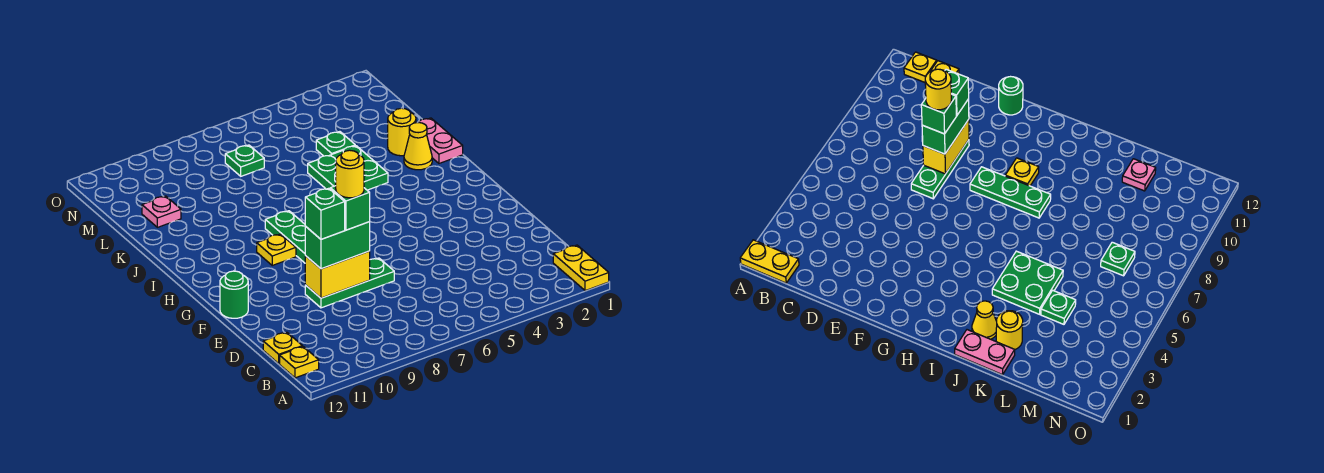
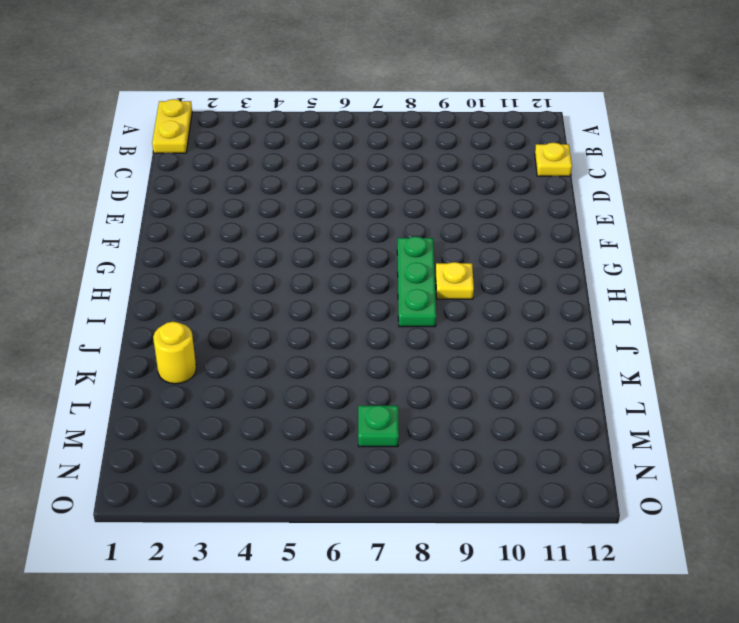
none -> yellow plate B12 level 1
none -> green plate E7:E9 level 1
none -> green round brick F12 level 1

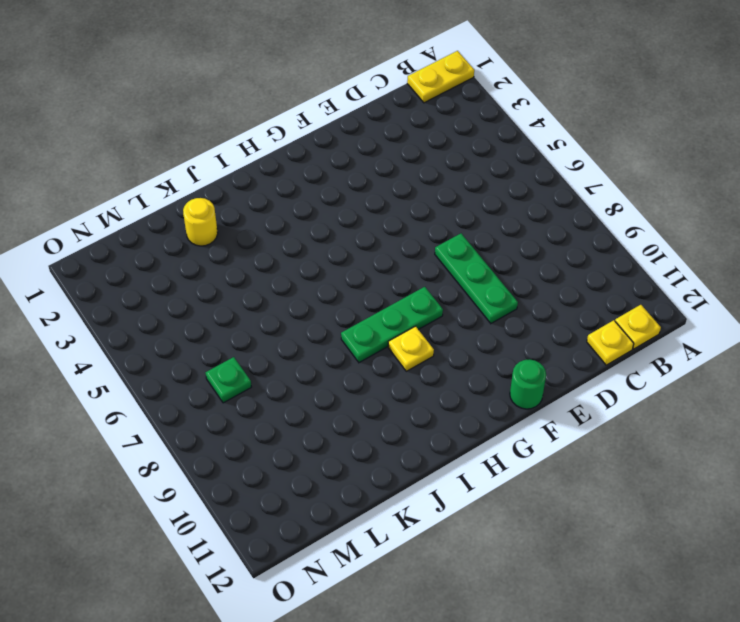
none -> pink plate J1:K1 level 1
none -> yellow cone J2 level 1
none -> green plate J4:K5 level 1

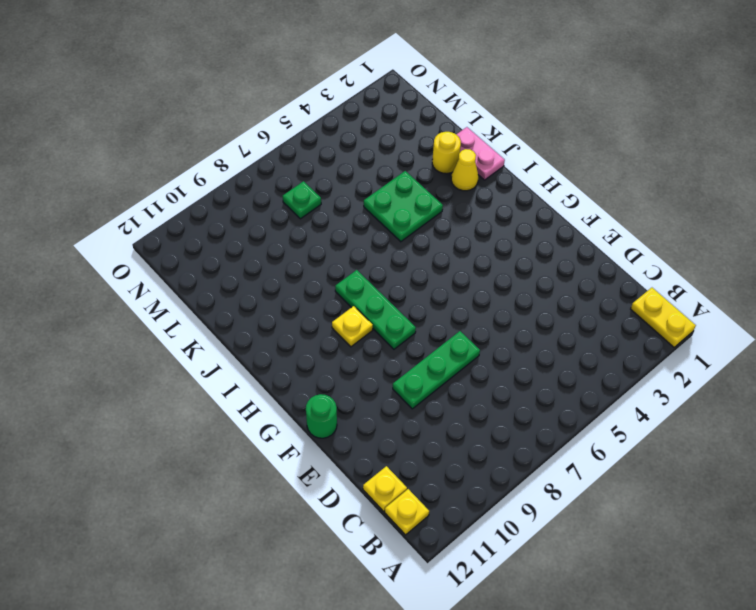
none -> green plate L4 level 1
none -> pink plate L11 level 1
none -> yellow brick E8:E9 level 2

